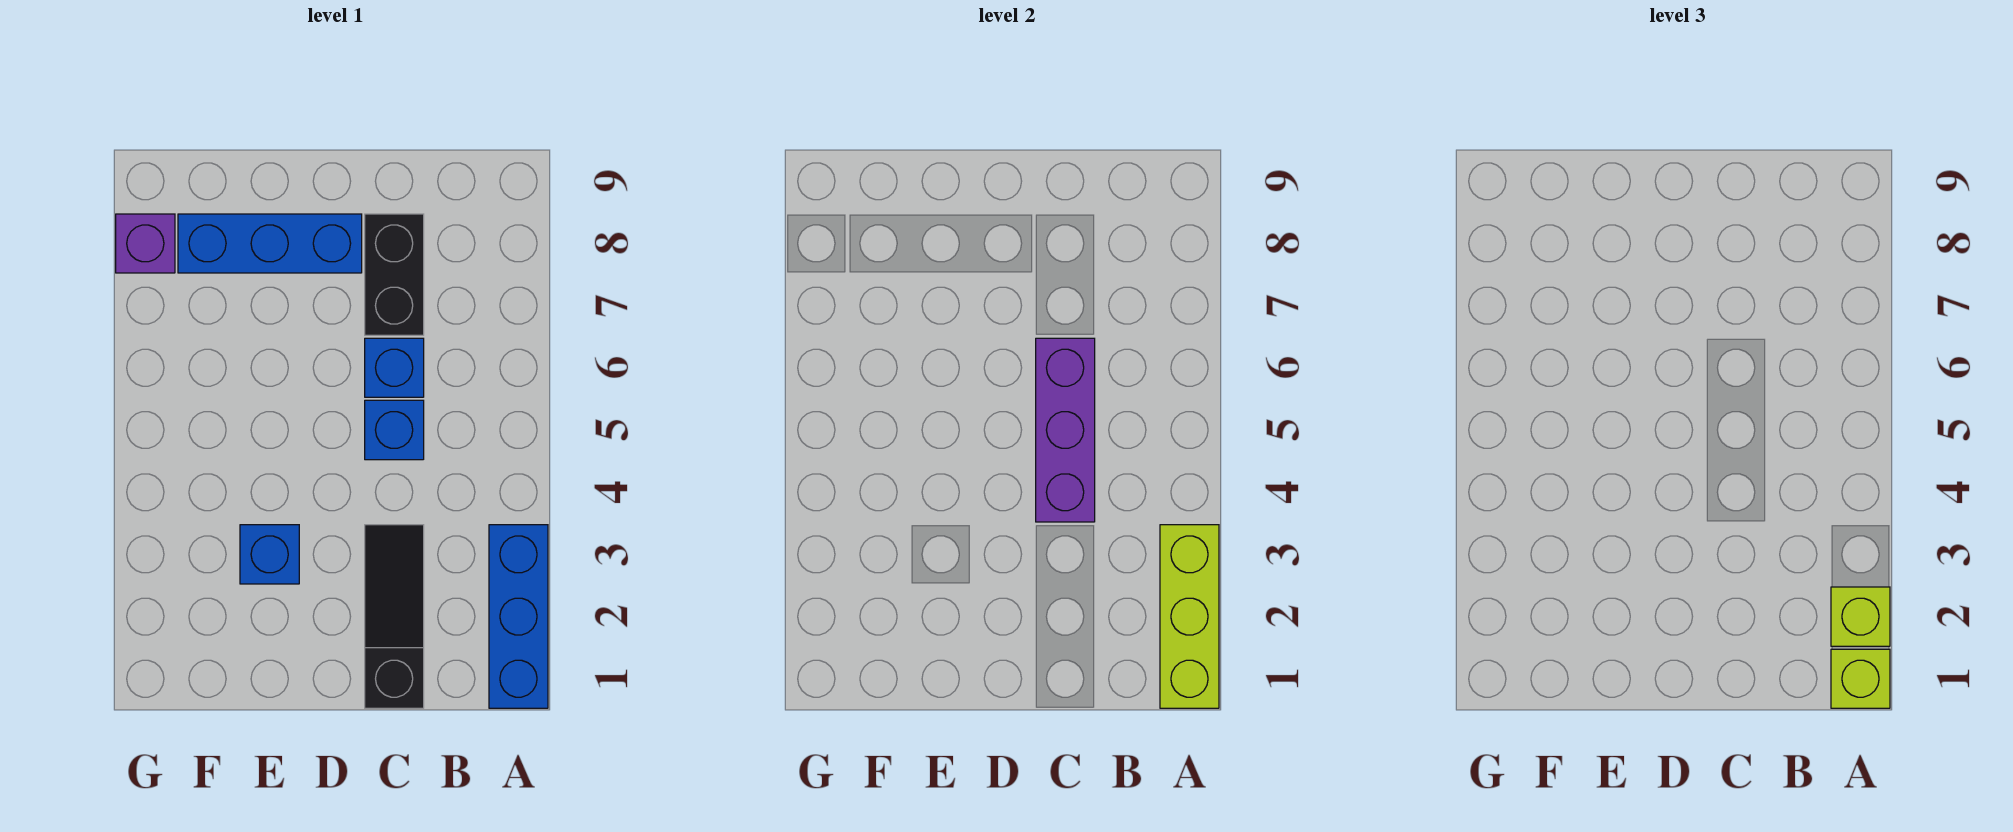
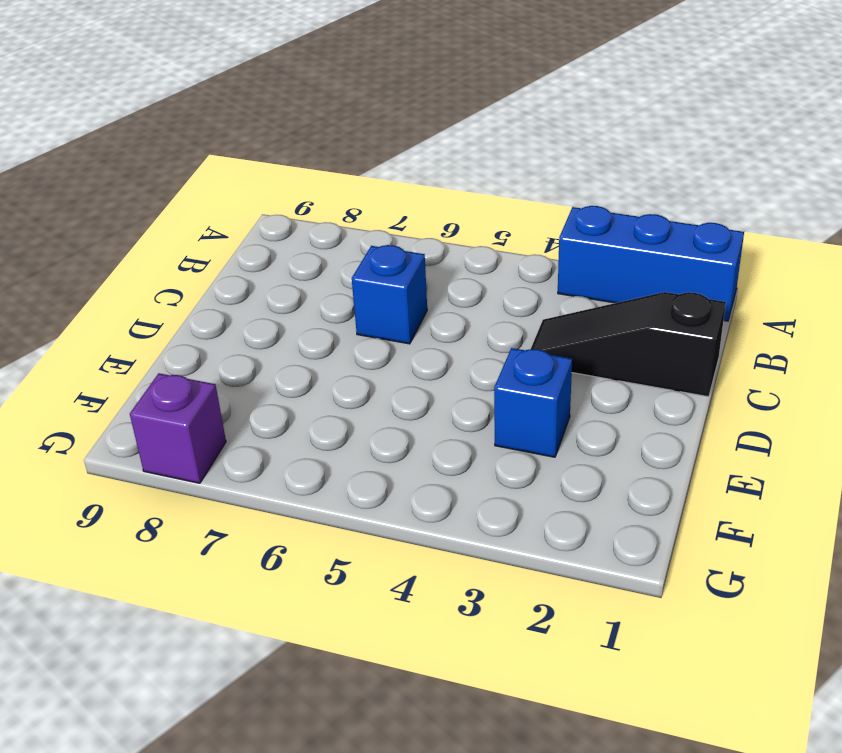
none -> blue brick C5 level 1
none -> black brick C7:C8 level 1
none -> blue brick D8:F8 level 1

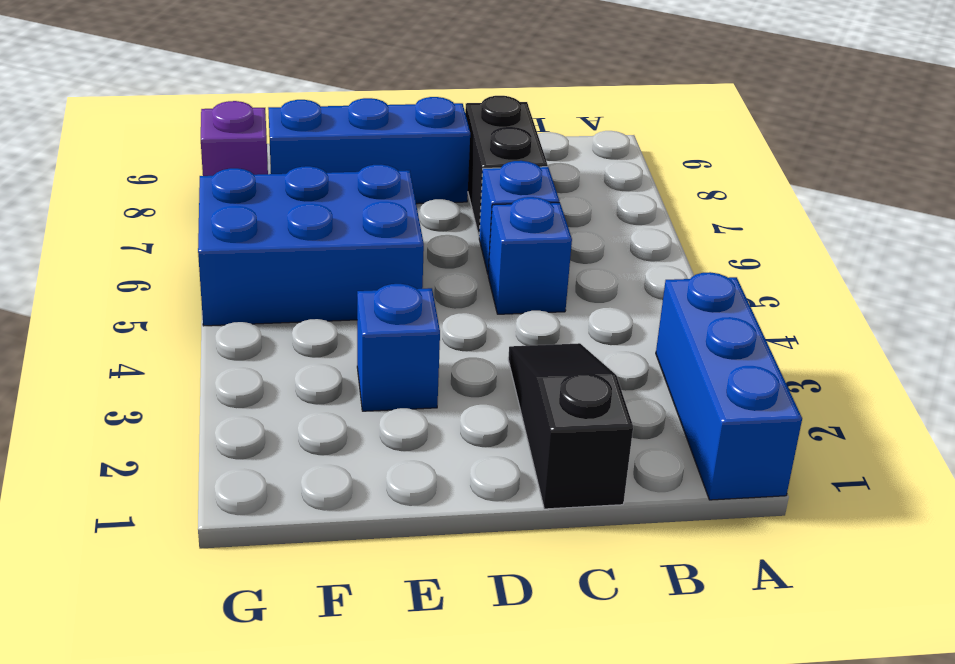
blue brick E5:G6 level 1 -> none
none -> lime brick A1:A3 level 2
none -> purple brick C4:C6 level 2
none -> lime brick A1 level 3

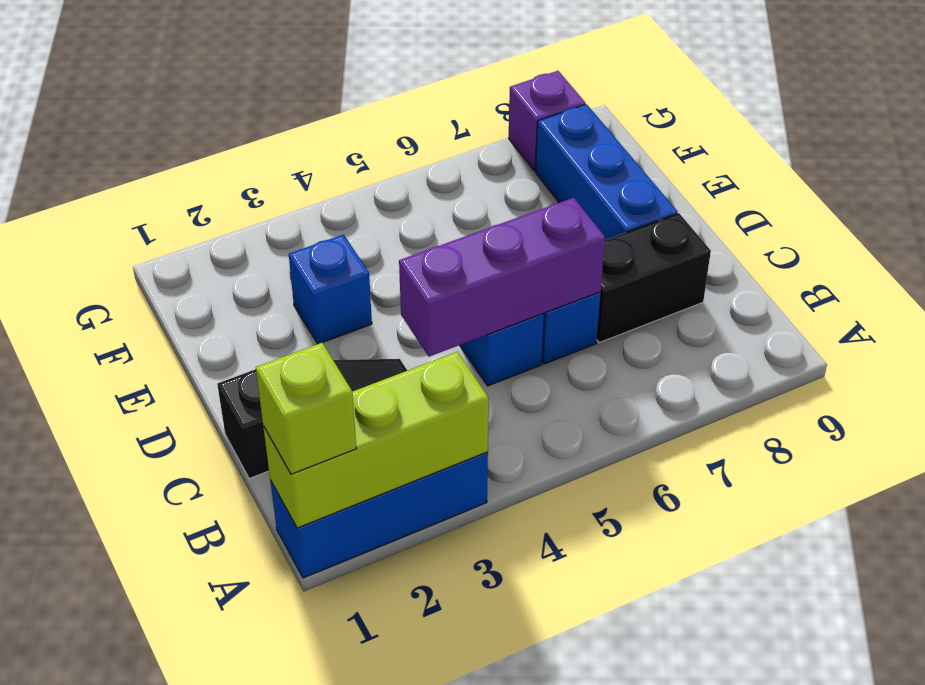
none -> lime brick A2 level 3

